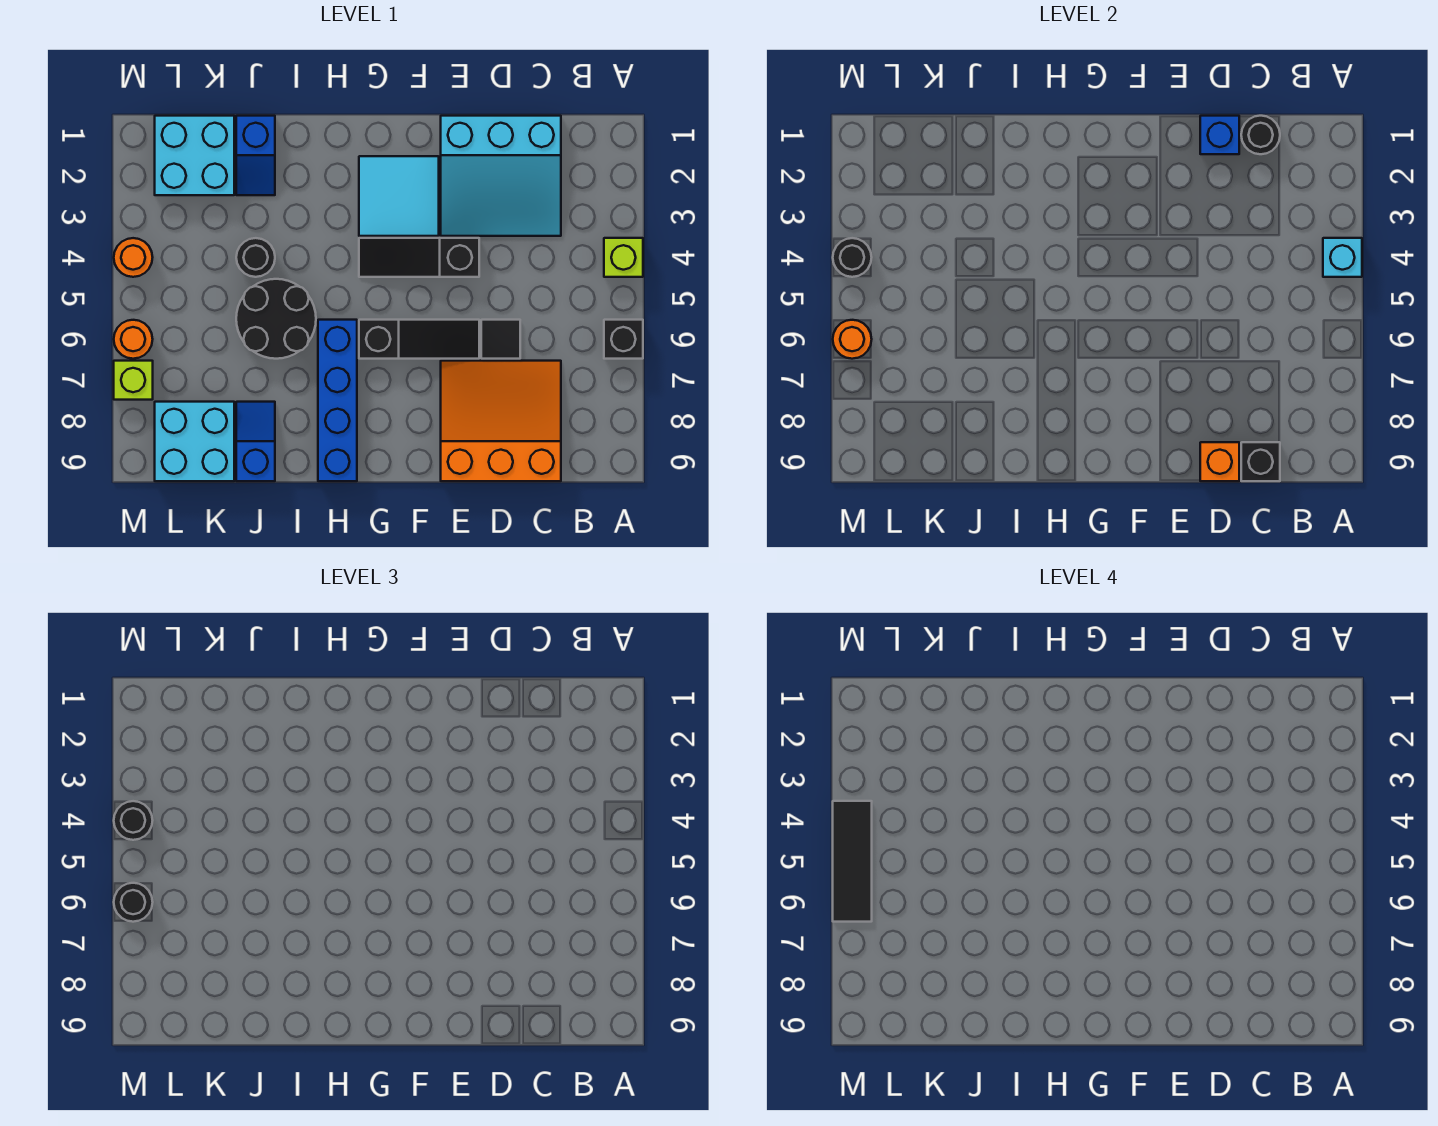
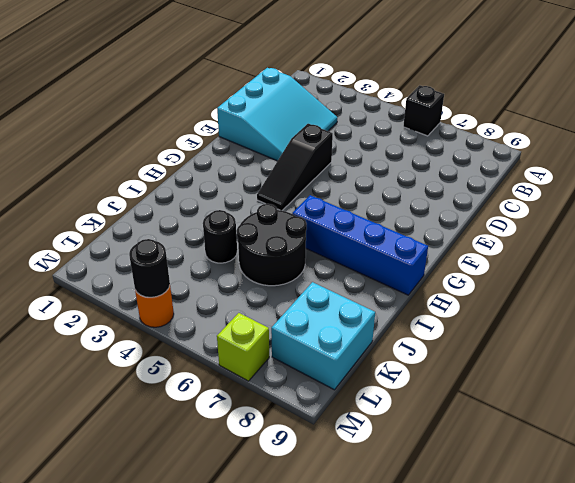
none -> lime brick A4 level 1
none -> orange slope C7:E9 level 1 top 9
none -> black tile D6 level 1

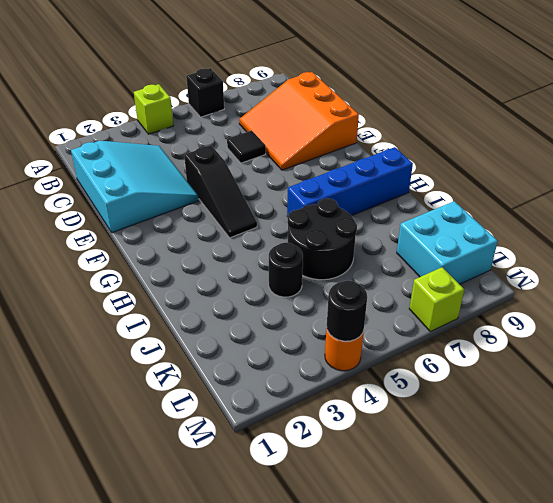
none -> black slope E6:G6 level 1 top G
none -> cyan tile F2:G3 level 1
none -> blue slope J1:J2 level 1 top 1

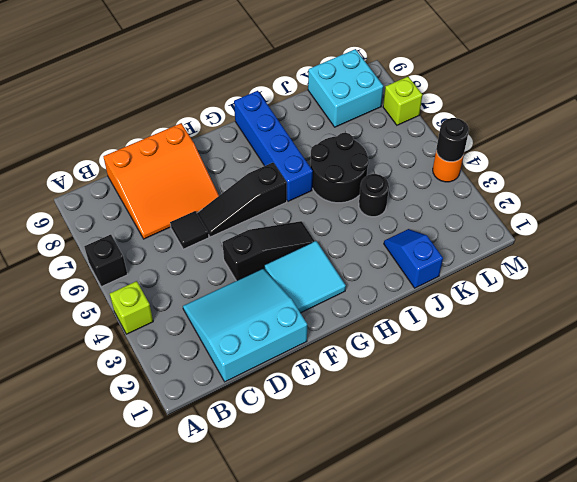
none -> blue slope J8:J9 level 1 top 9
none -> cyan brick K1:L2 level 1
none -> orange round brick M6 level 1

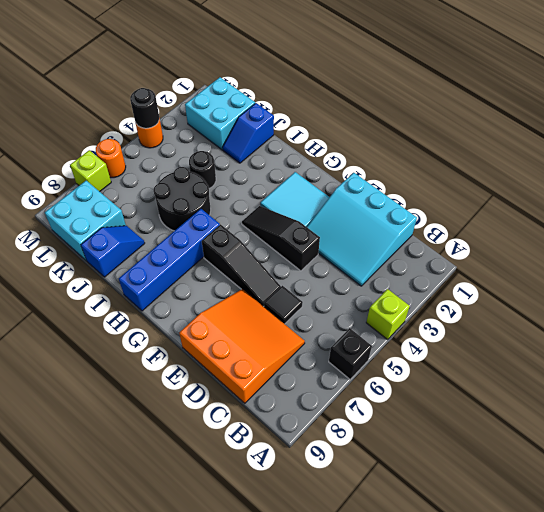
none -> cyan brick A4 level 2
none -> black round brick C1 level 2
none -> black brick C9 level 2

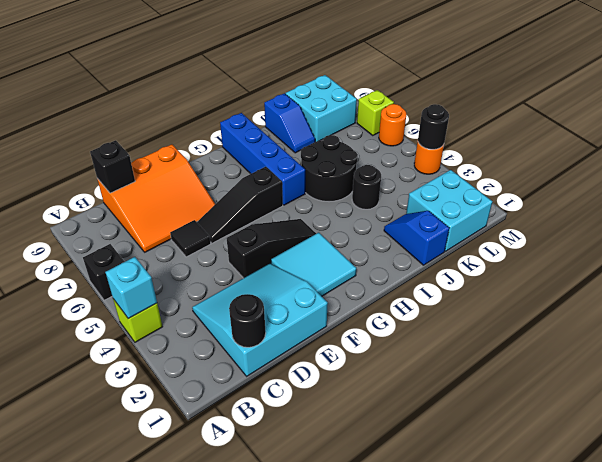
none -> blue brick D1 level 2
none -> orange brick D9 level 2
none -> orange round brick M6 level 2

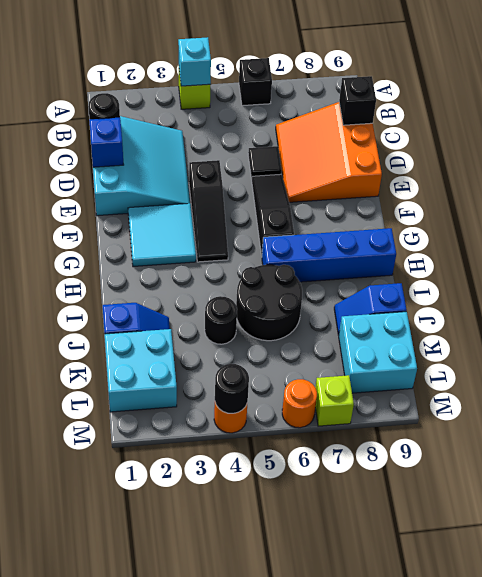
none -> orange brick D9 level 2
none -> orange round brick M6 level 2
none -> black round brick M4 level 3

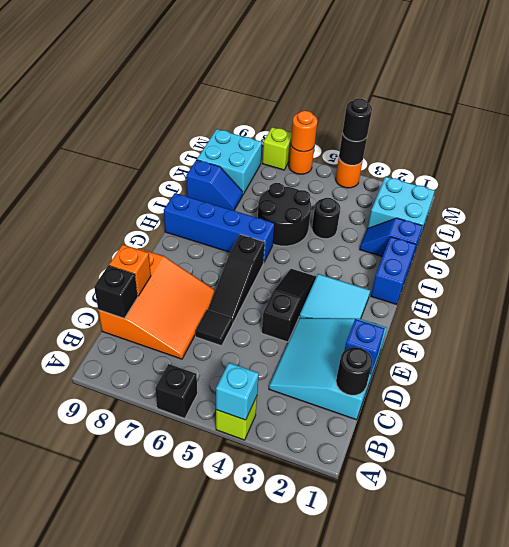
blue brick H1:I1 level 1 -> none
none -> black round brick M6 level 3
none -> black tile M4:M6 level 4

